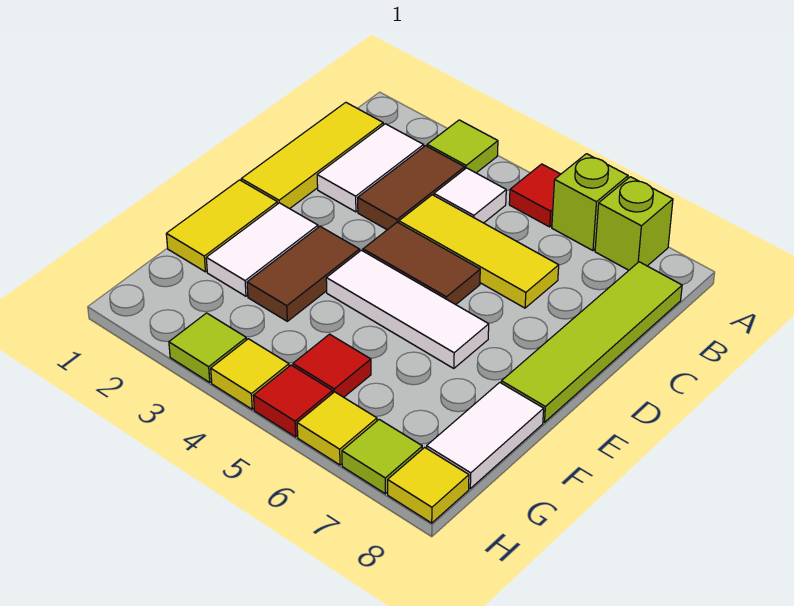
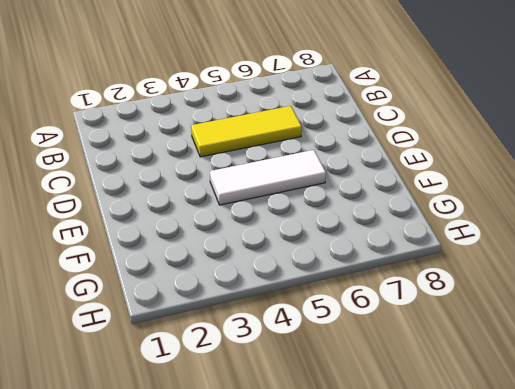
none -> lime tile A3 level 1
none -> red tile A5 level 1
none -> lime brick A6 level 1

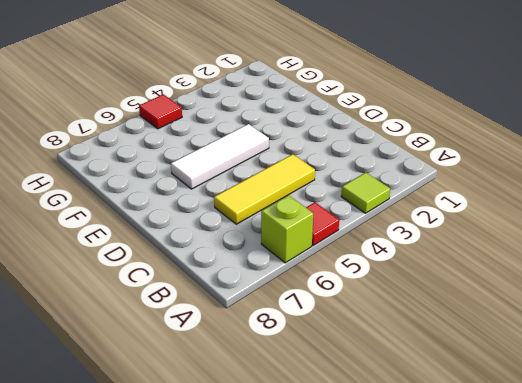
none -> lime brick A7 level 1
none -> yellow tile B1:D1 level 1
none -> white tile B2:C2 level 1

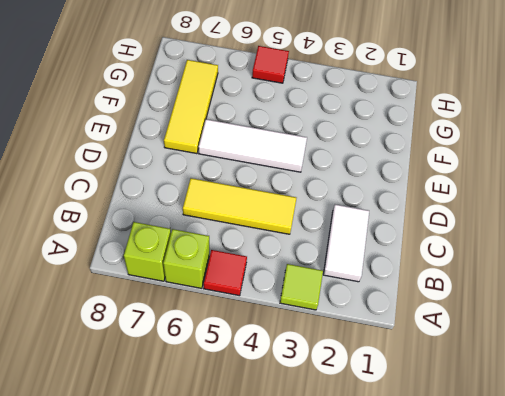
yellow tile E7:G7 level 1 -> yellow tile B1:D1 level 1
none -> brown tile B3:C3 level 1
none -> white tile B4 level 1
none -> lime tile B8:E8 level 1

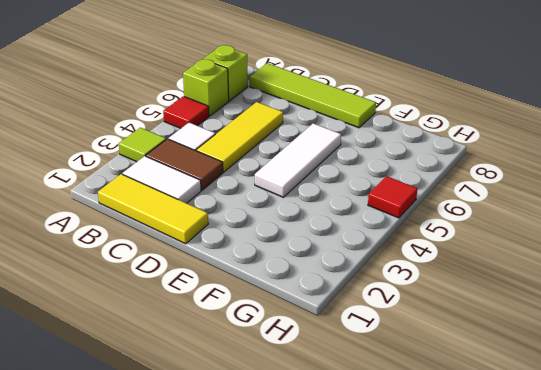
none -> brown tile D4:D5 level 1
none -> yellow tile E1:F1 level 1
none -> white tile E2:F2 level 1

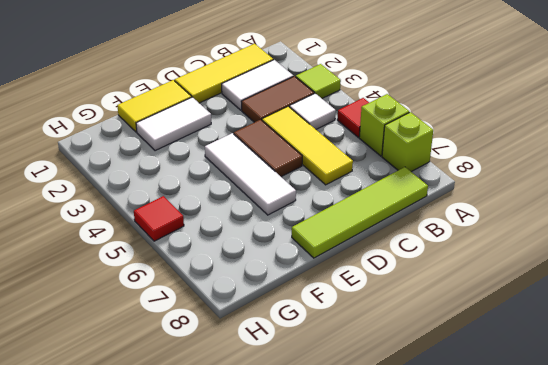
none -> brown tile E3:F3 level 1
none -> white tile F8:G8 level 1
none -> red tile G5 level 1

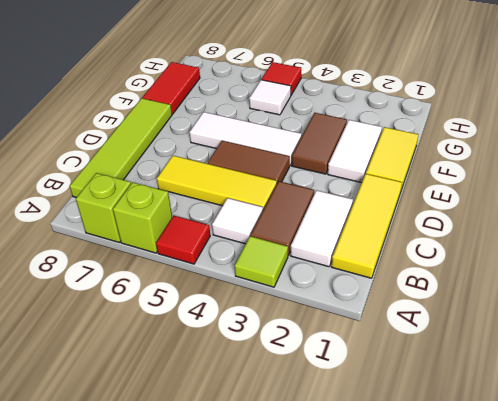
red tile F8:G8 level 1 -> white tile F8:G8 level 1
white tile G5 level 1 -> red tile G5 level 1
none -> lime tile H3 level 1
none -> yellow tile H4 level 1
none -> yellow tile H6 level 1

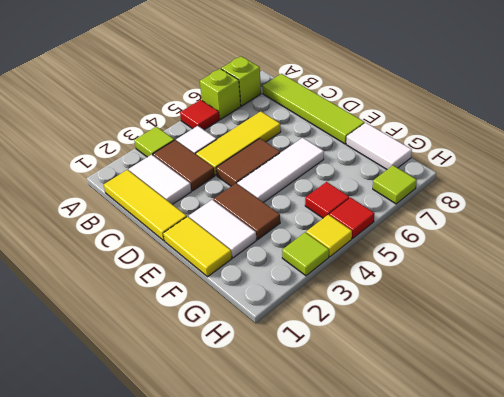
none -> yellow tile H6 level 1
none -> yellow tile H8 level 1

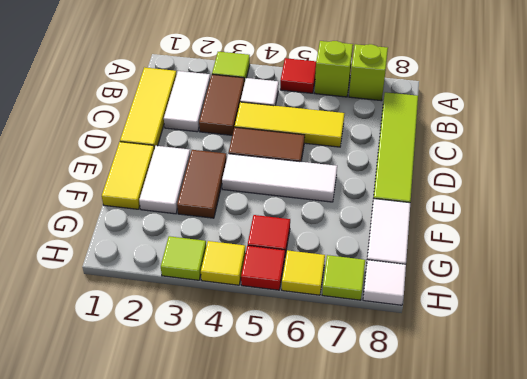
white tile H8 level 1 -> yellow tile H8 level 1

